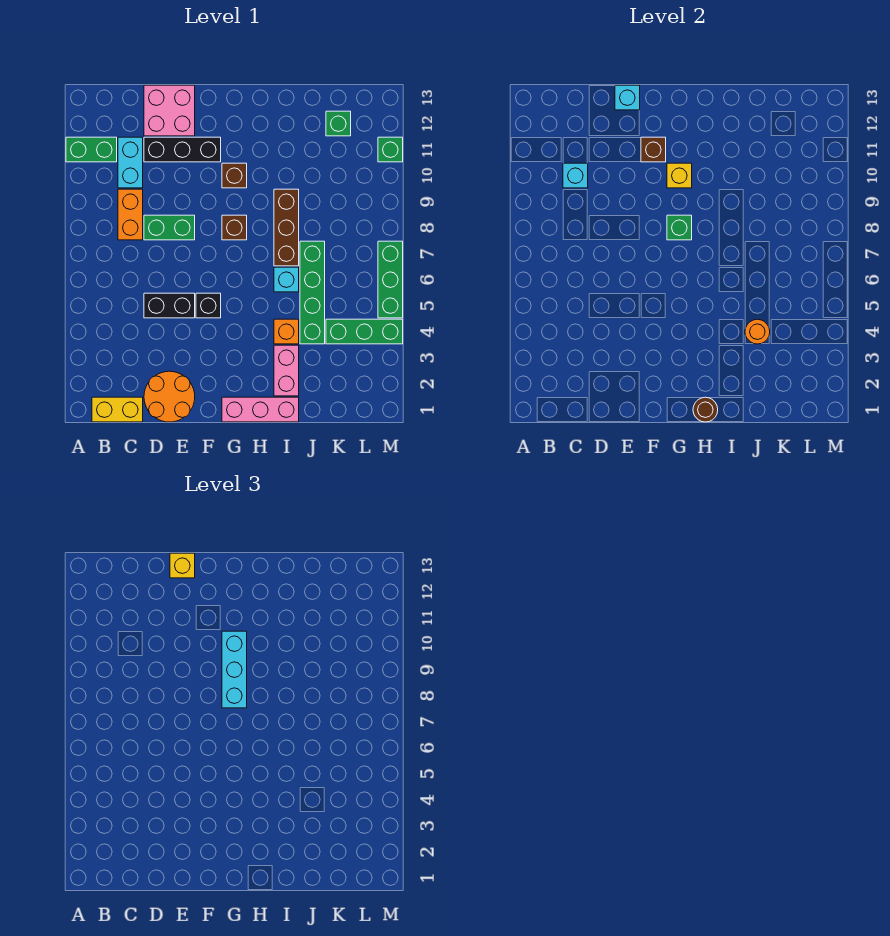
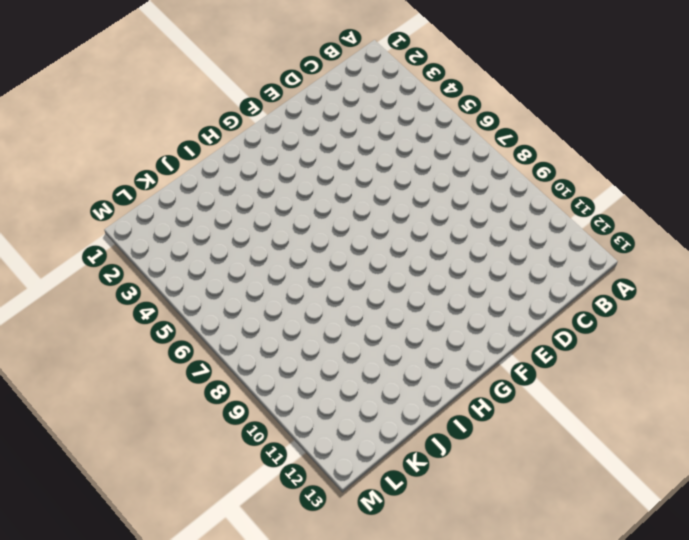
none -> green brick A11:B11 level 1
none -> yellow brick B1:C1 level 1
none -> orange brick C8:C9 level 1
none -> cyan brick C10:C11 level 1

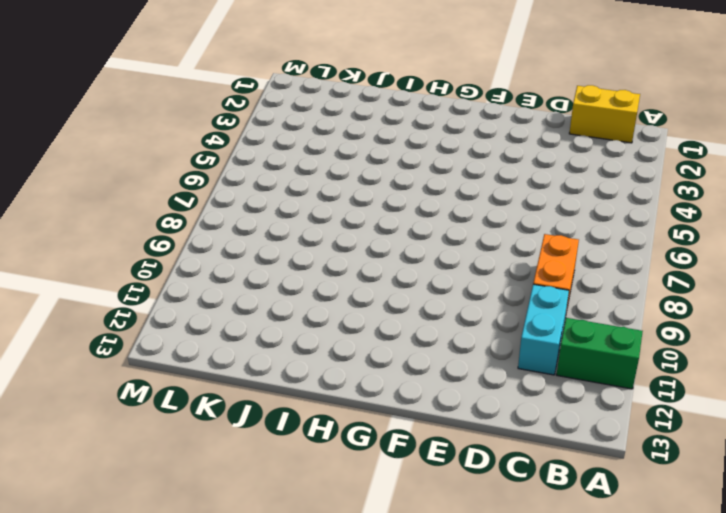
none -> orange round brick D1:E2 level 1
none -> black brick D5:E5 level 1
none -> green brick D8:E8 level 1
none -> black brick D11:F11 level 1

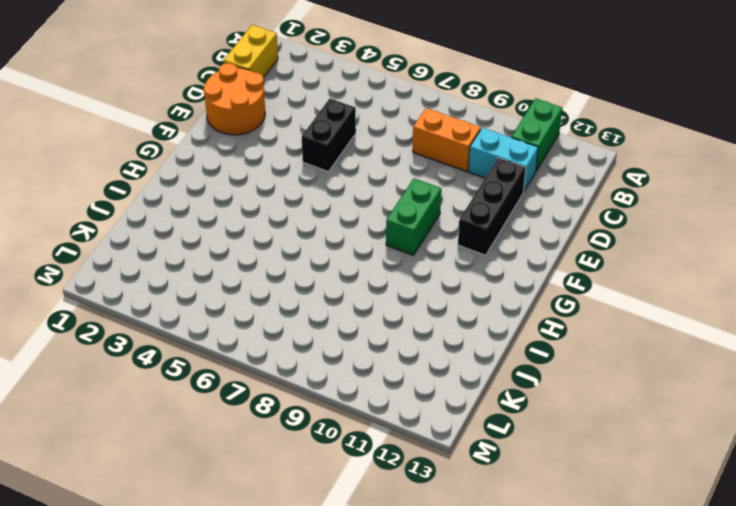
green brick F9:G9 level 1 -> green brick D8:E8 level 1
none -> pink brick D12:E13 level 1
none -> black brick F5 level 1
none -> pink brick G1:I1 level 1
none -> brown brick G8 level 1

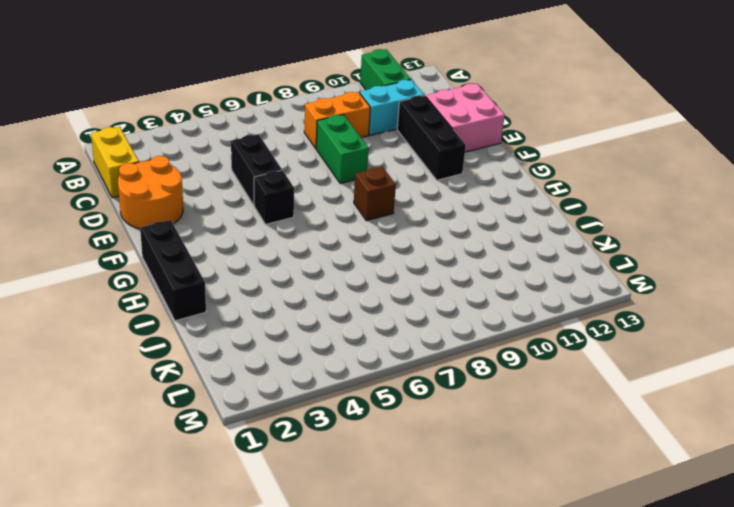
black brick G1:I1 level 1 -> pink brick G1:I1 level 1
none -> brown brick G10 level 1
none -> pink brick I2:I3 level 1
none -> orange brick I4 level 1
none -> cyan brick I6 level 1

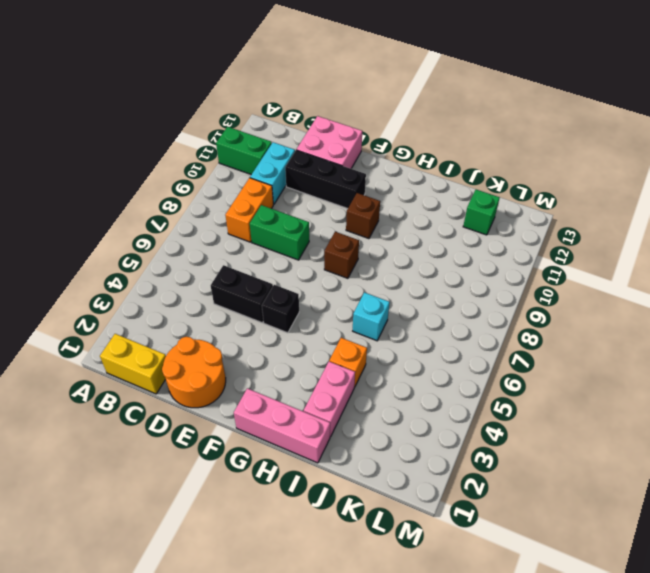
none -> brown brick I7:I9 level 1
none -> green brick J4:J7 level 1
none -> green brick K4:M4 level 1
none -> green brick M5:M7 level 1

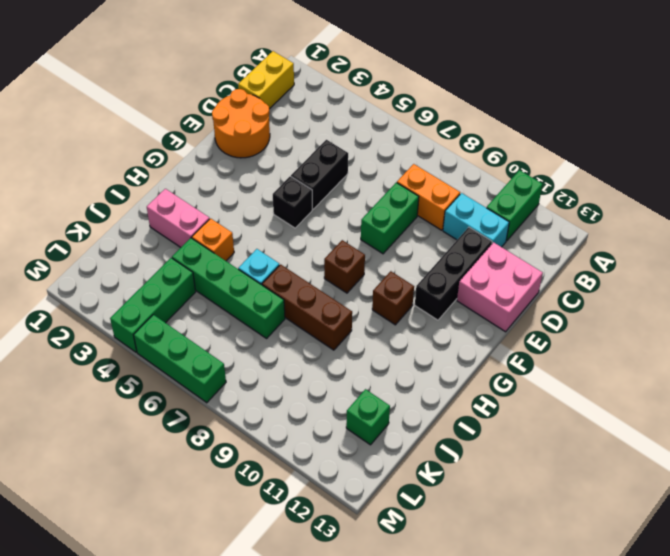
none -> pink brick G1:I1 level 1
none -> green brick M11 level 1
none -> cyan brick C10 level 2
none -> cyan brick E13 level 2

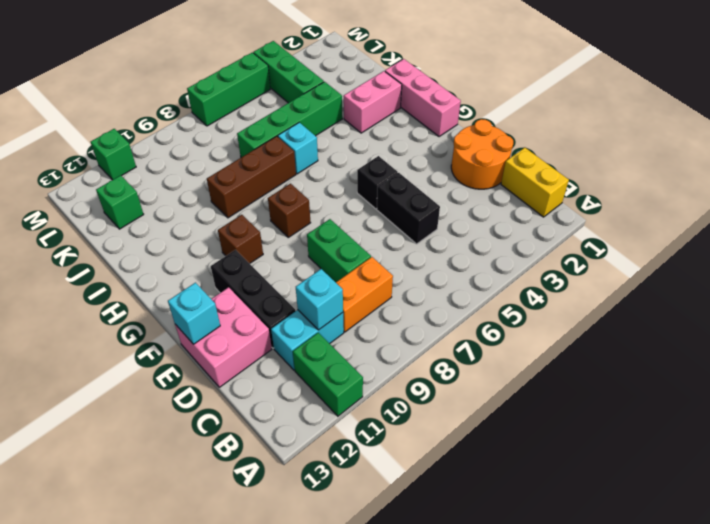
none -> orange brick I4 level 1
none -> brown brick F11 level 2
none -> green brick G8 level 2
none -> yellow brick G10 level 2

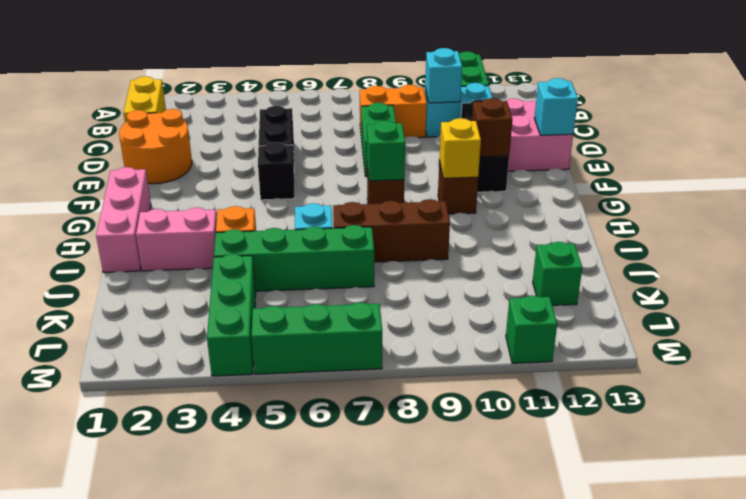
none -> brown round brick H1 level 2
none -> orange round brick J4 level 2
none -> yellow brick E13 level 3
none -> cyan brick G8:G10 level 3

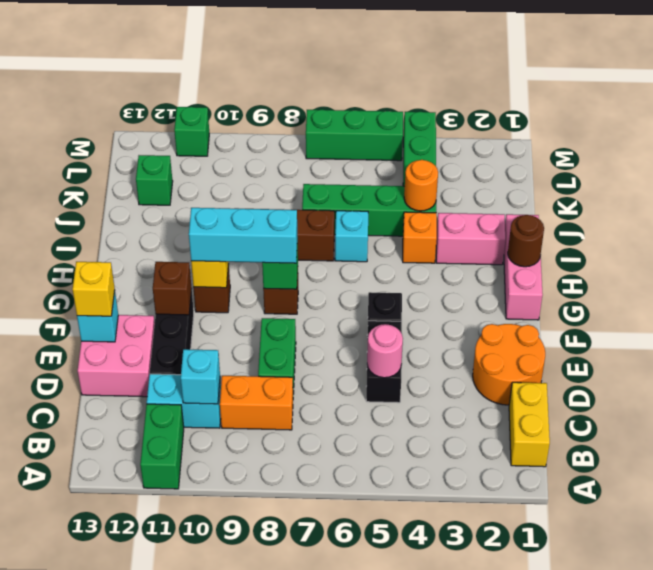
pink round brick D5 level 2 -> none

